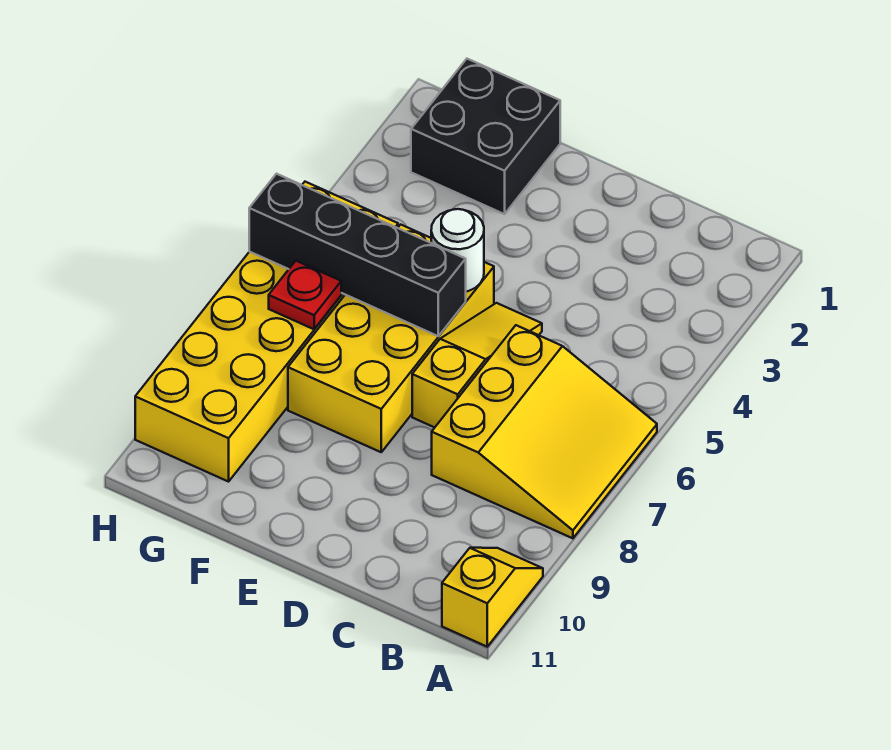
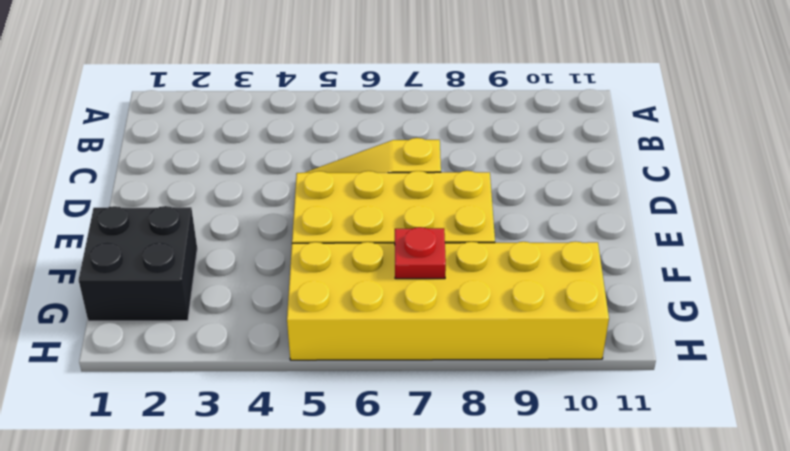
none -> yellow slope A6:C8 level 1 top C
none -> yellow slope A10:A11 level 1 top 11

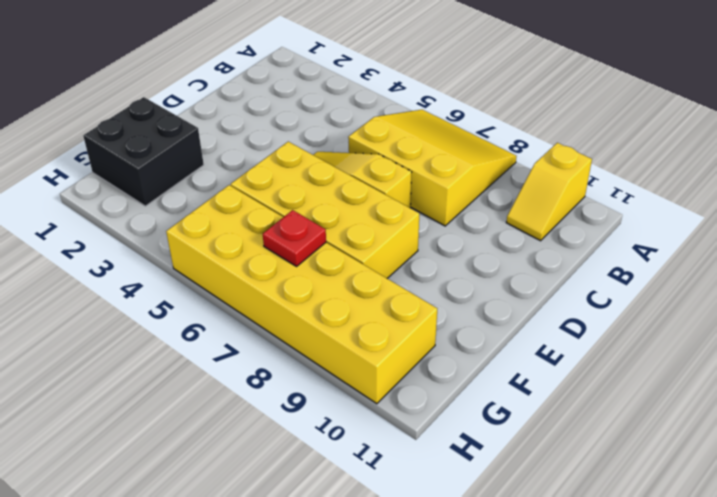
yellow slope A10:B10 level 1 top A -> yellow slope A10:A11 level 1 top 11
none -> white round brick E5 level 2
none -> black brick E6:H6 level 2

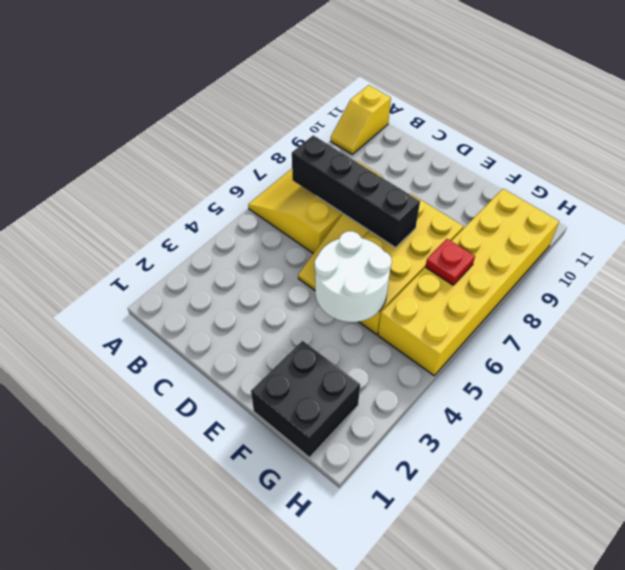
black brick B7:E7 level 2 -> black brick E6:H6 level 2
white round brick E4:F5 level 2 -> white round brick E5 level 2

